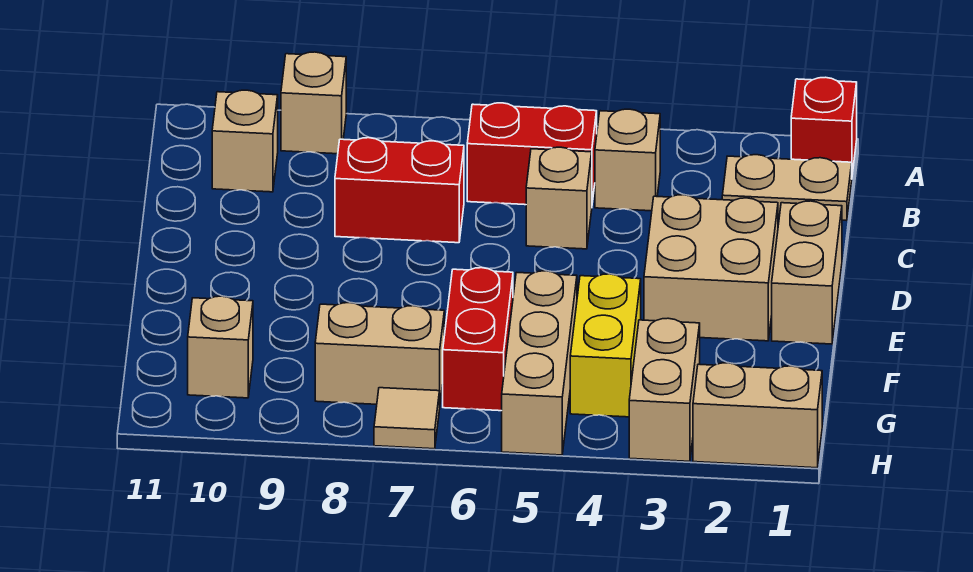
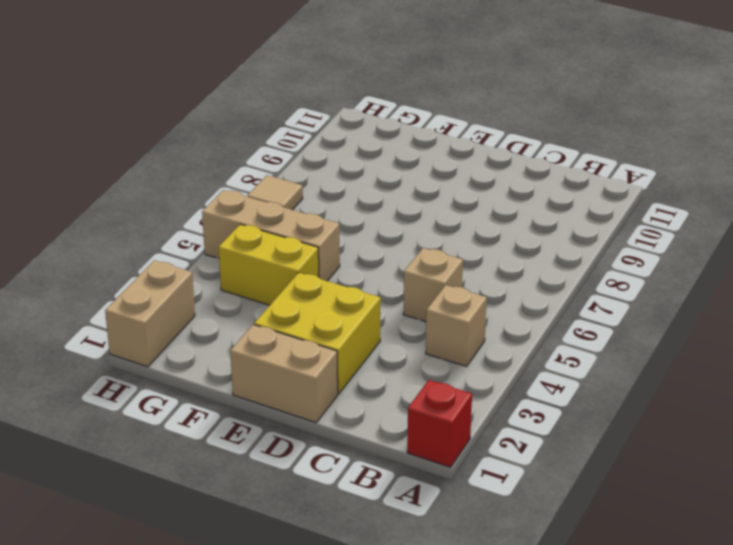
yellow brick D2:E3 level 1 -> tan brick D2:E3 level 1
none -> tan brick A9 level 1
none -> tan plate B1:B2 level 1
none -> red brick B5:B6 level 1

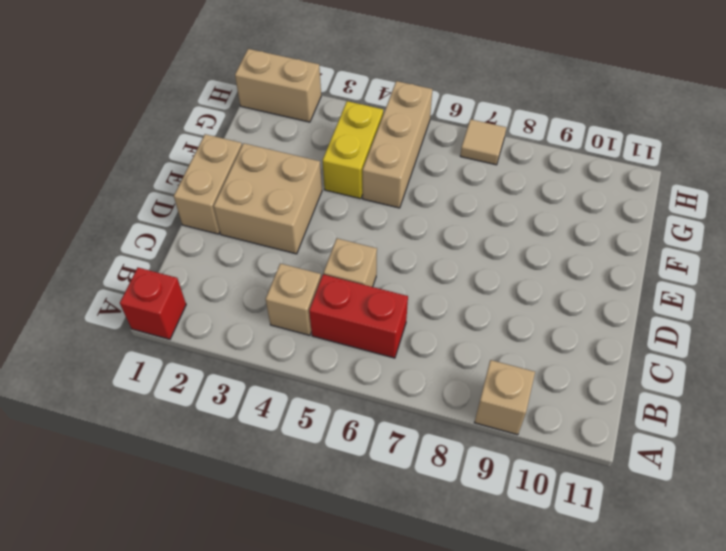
none -> tan plate B1:B2 level 1
none -> tan brick B10 level 1
none -> red brick C7:C8 level 1

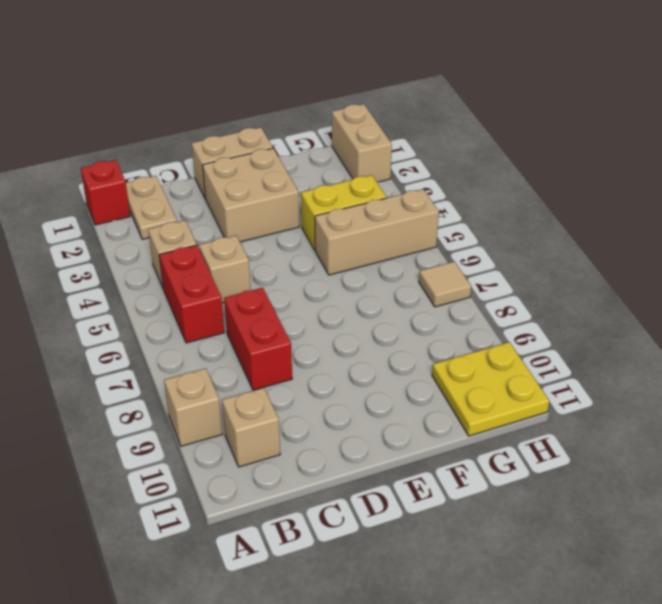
yellow plate G10:H11 level 1 -> tan brick G10 level 1
none -> red brick F6:G6 level 1
none -> tan brick G3:H3 level 1
none -> tan brick G7:G8 level 1

